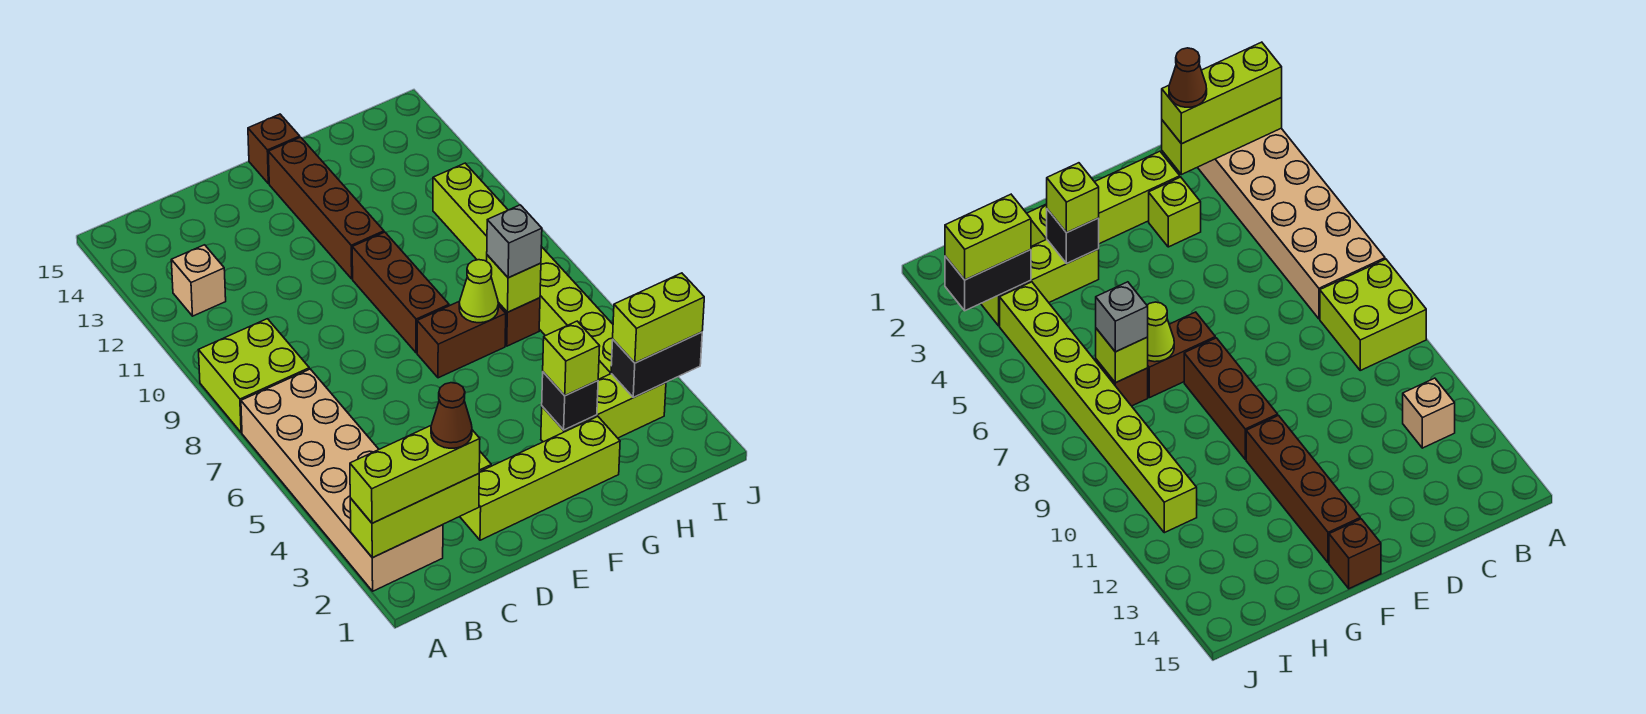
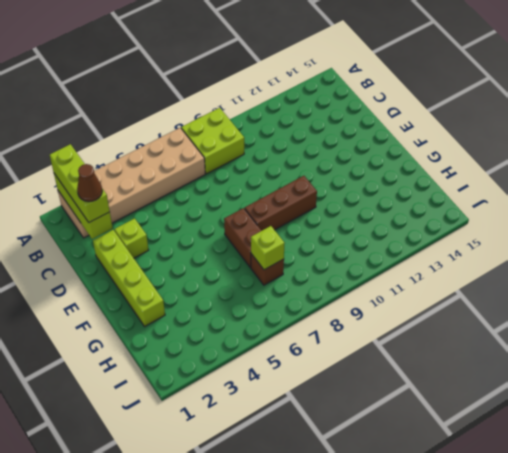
none -> tan brick B12 level 1
none -> brown brick F11:F14 level 1
none -> brown brick F15 level 1

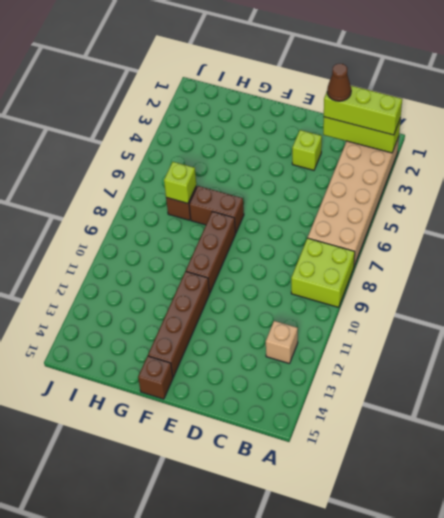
none -> lime brick D2:G2 level 1
none -> lime brick G3:I3 level 1
none -> lime brick I4:I11 level 1

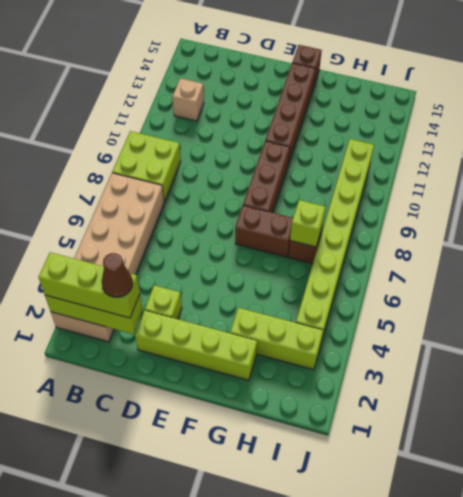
none -> black brick G3 level 2
none -> lime cone G7 level 2
none -> black brick I3:J3 level 2

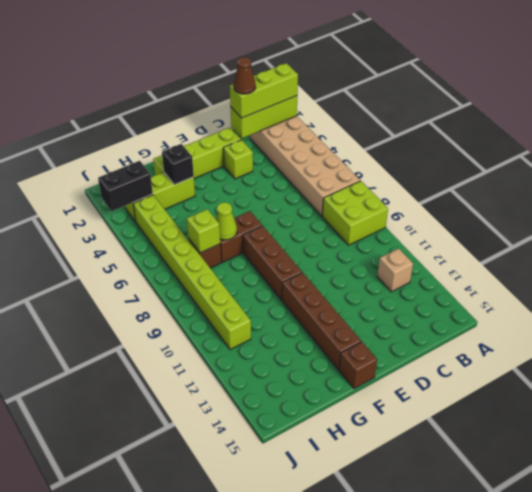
none -> lime brick G3 level 3
none -> grey brick H7 level 3
none -> lime brick I3:J3 level 3

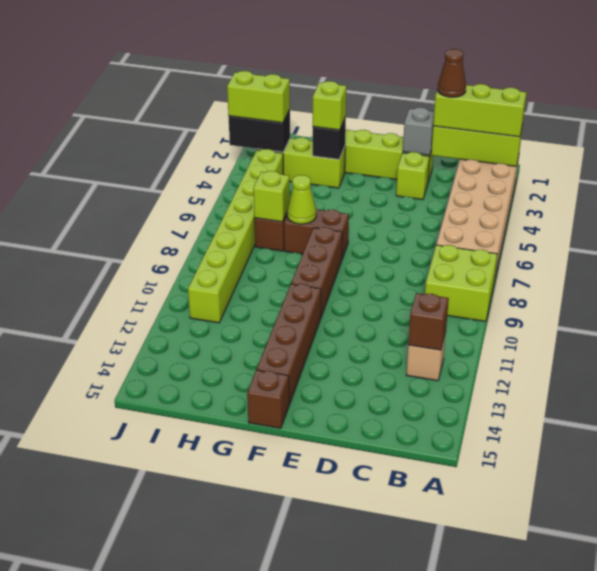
brown brick B12 level 2 -> none
grey brick D2 level 2 -> grey brick H7 level 3

